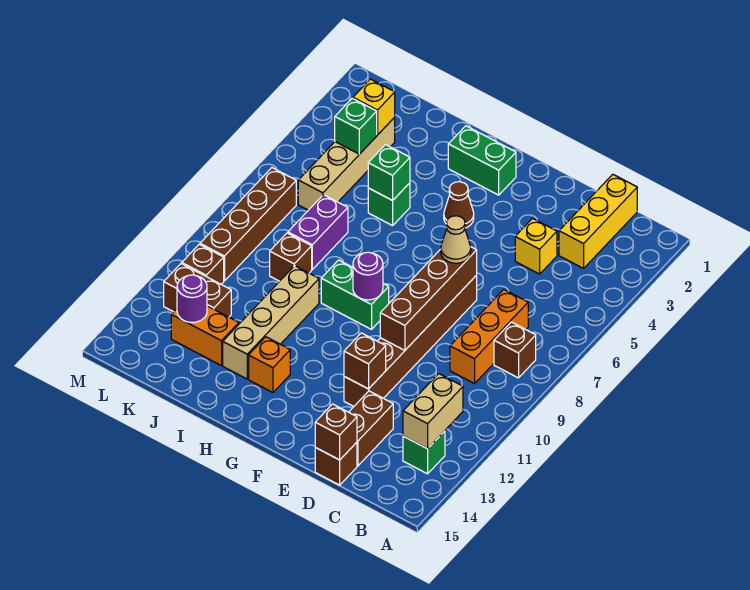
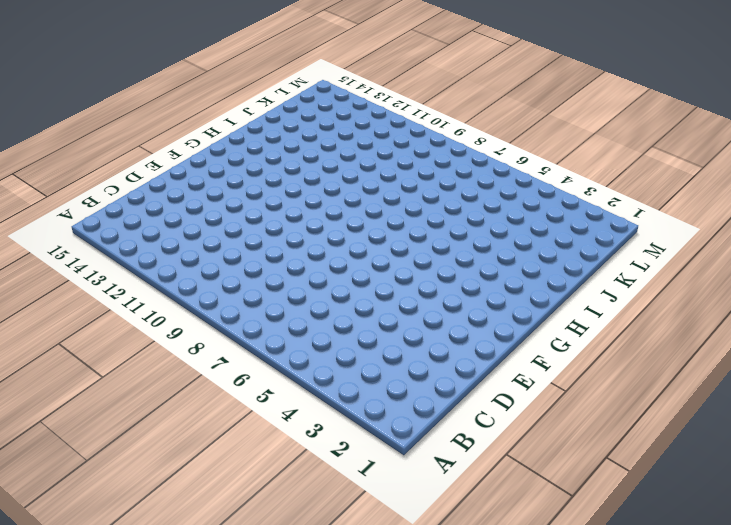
none -> brown brick B8 level 1
none -> green brick B13 level 1
none -> yellow brick C1:C3 level 1
none -> orange brick C7:C9 level 1

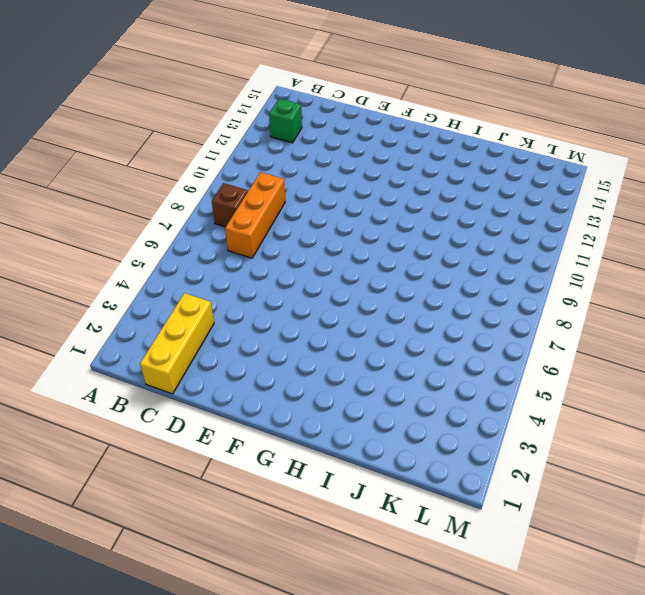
none -> yellow brick D4 level 1
none -> brown brick D13:D14 level 1
none -> brown brick D15 level 1
none -> brown brick E7:E12 level 1

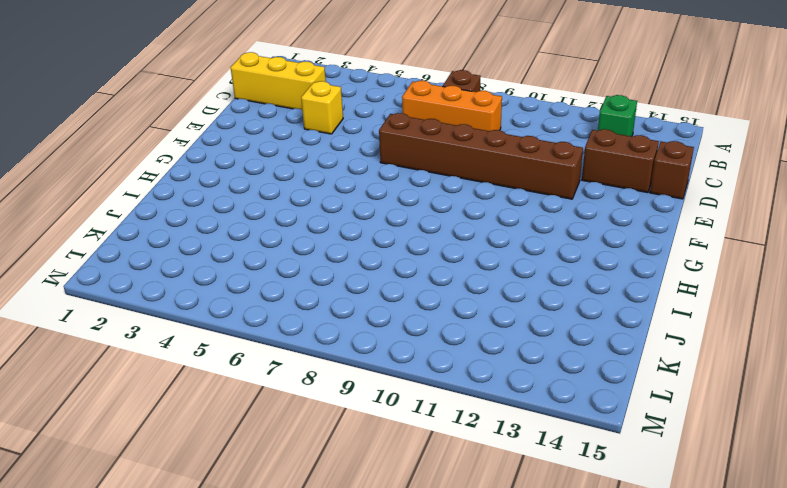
none -> green brick G2:H2 level 1
none -> brown cone G4 level 1
none -> green brick G9:H9 level 1
none -> orange brick H13 level 1

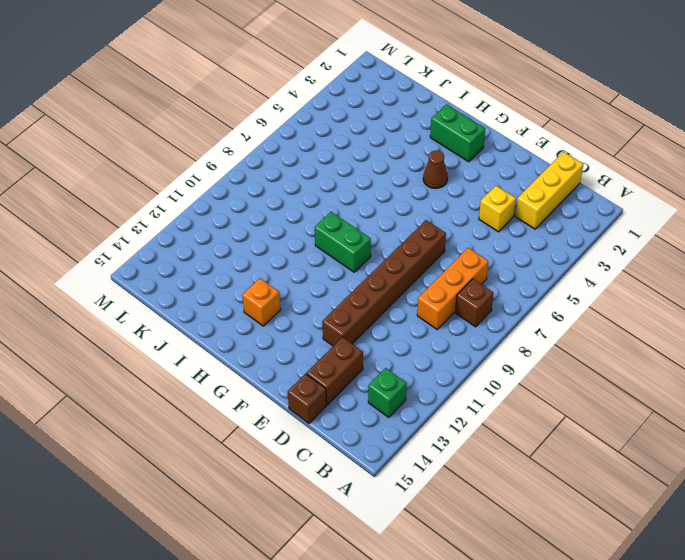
none -> green brick I5 level 1
none -> tan brick I10:I13 level 1
none -> purple brick J7:J8 level 1
none -> brown brick J9 level 1

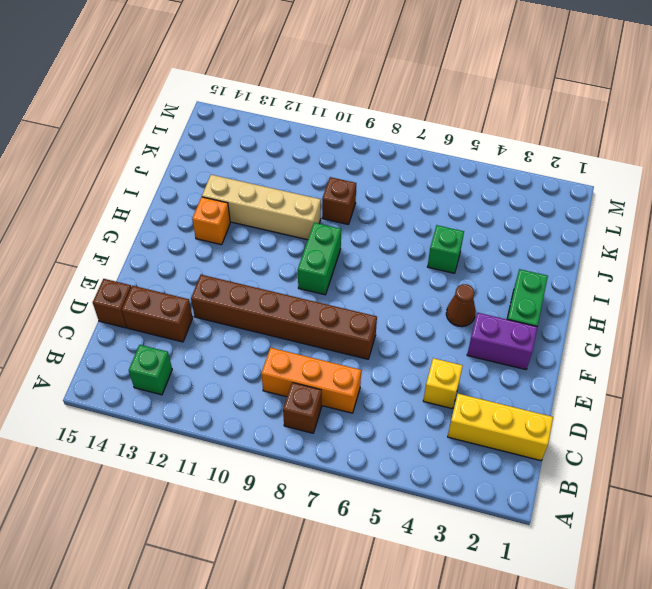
purple brick F2:F3 level 1 -> purple brick J7:J8 level 1
none -> orange brick J13:K13 level 1
none -> tan brick K3:K6 level 1
none -> brown brick K12:L12 level 1
none -> brown brick L7:L10 level 1

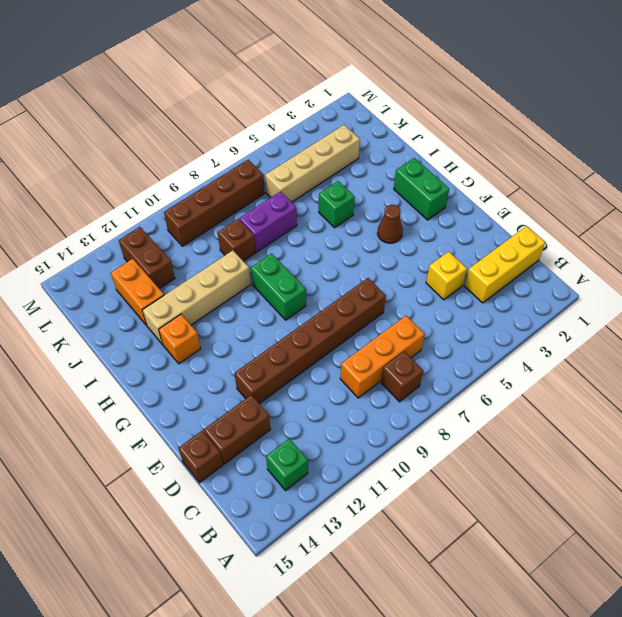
none -> brown brick L11 level 1
none -> tan brick B12:B13 level 2
none -> brown brick D15 level 2
none -> brown brick E7:E10 level 2

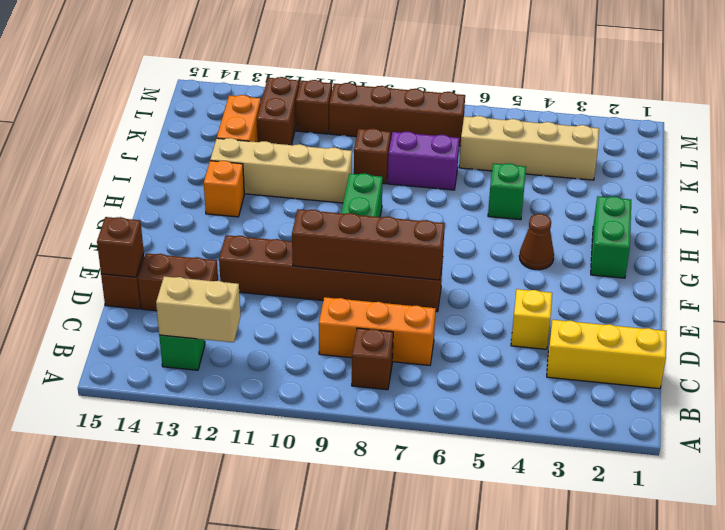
none -> brown brick E12 level 2
none -> purple round brick G9 level 2
none -> green brick I5 level 2
none -> yellow brick K3 level 2

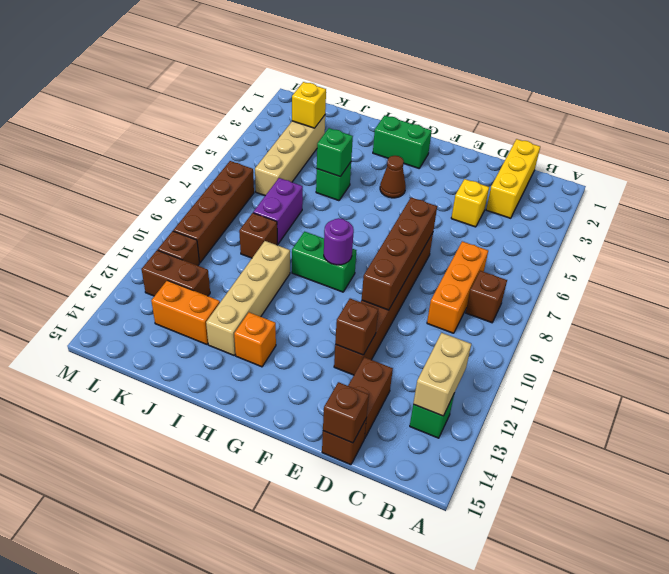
none -> green brick K4 level 2
none -> purple round brick K13 level 2
none -> tan cone E7 level 3

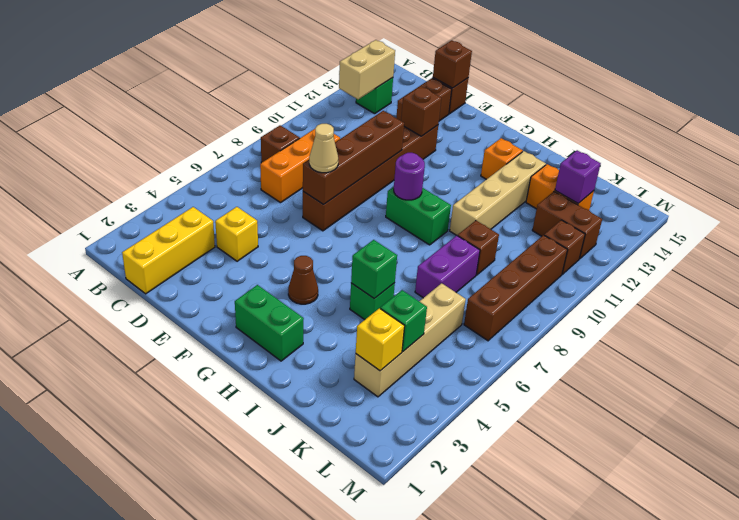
purple brick K13 level 2 -> purple round brick K13 level 2

